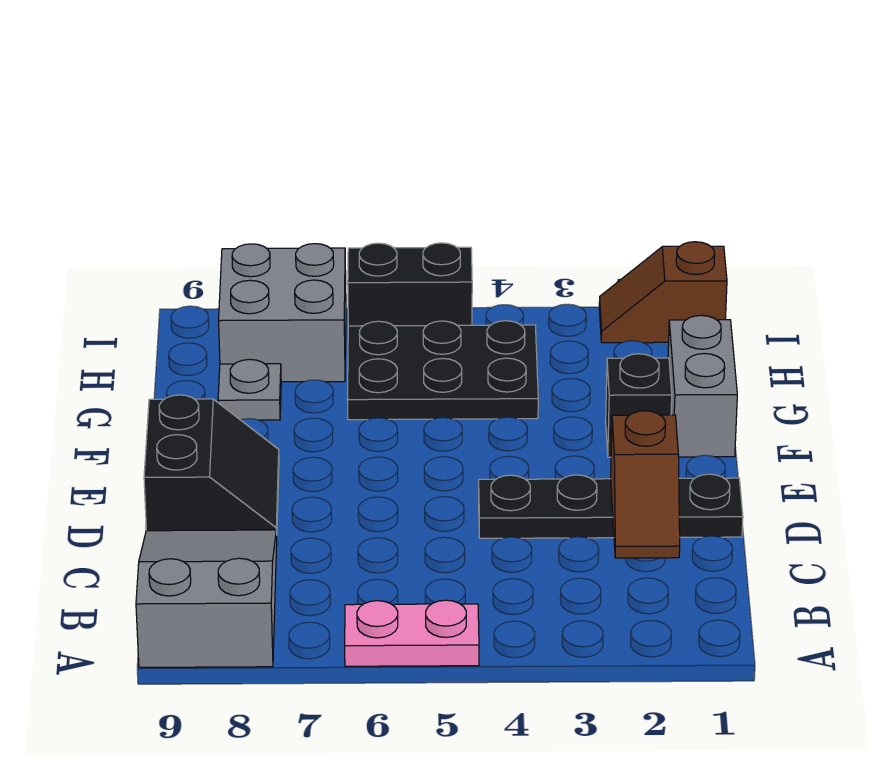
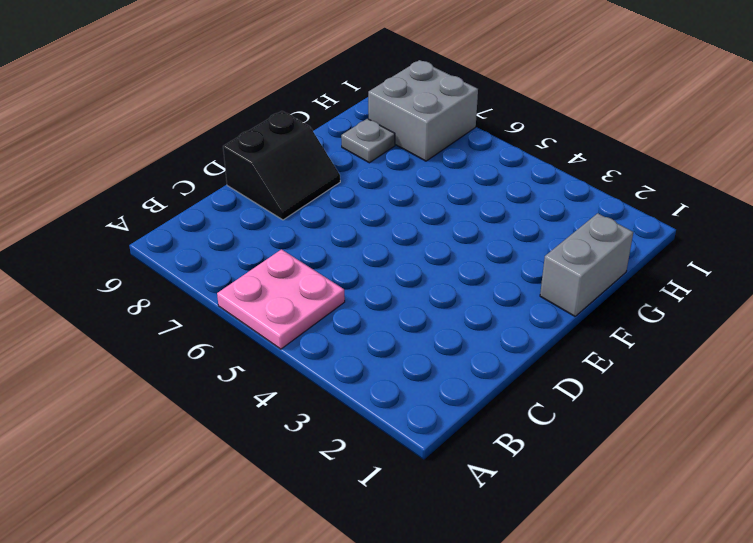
pink plate A5:B6 level 1 -> pink plate A5:A6 level 1
none -> grey slope A8:C9 level 1 top A
none -> black plate D1:D4 level 1
none -> black brick F2 level 1

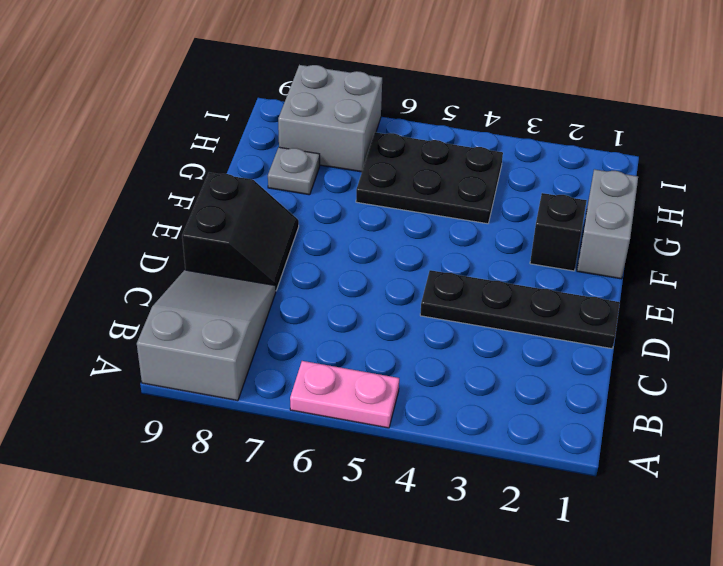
none -> brown slope I1:I2 level 1 top 1
none -> black brick I5:I6 level 1
none -> brown slope C2:D2 level 2 top D

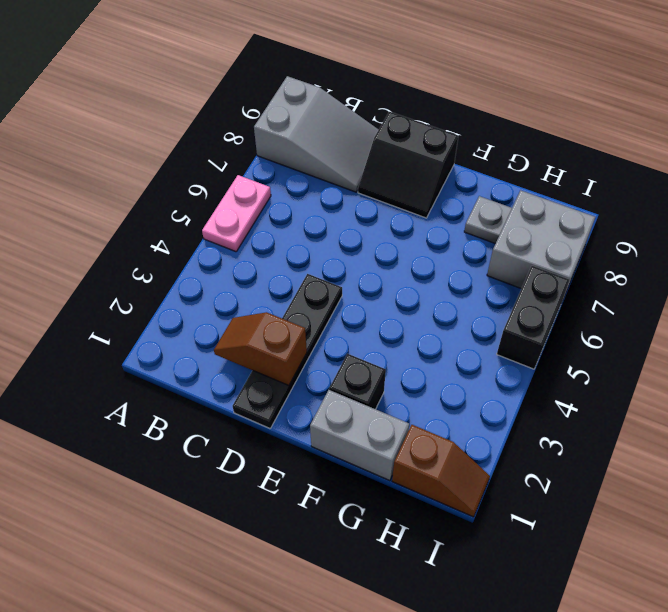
brown slope H1:I1 level 1 top H -> brown slope I1:I2 level 1 top 1
none -> black plate G4:H6 level 1

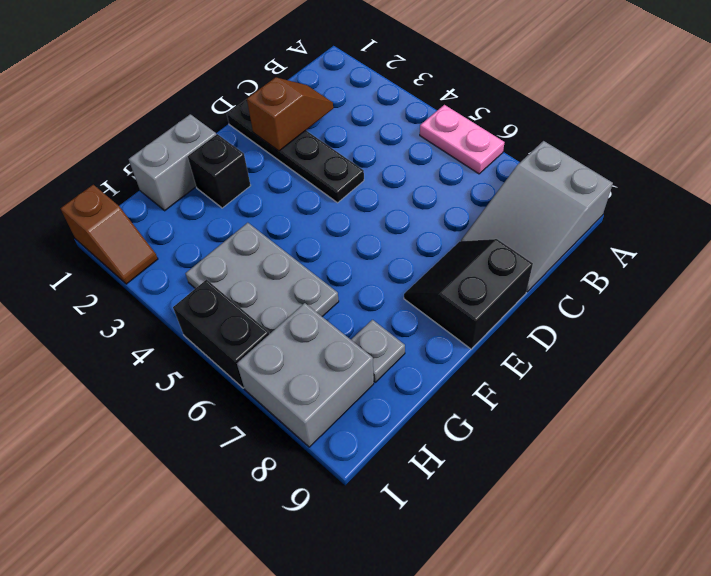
grey plate G4:H6 level 1 -> black plate G4:H6 level 1

